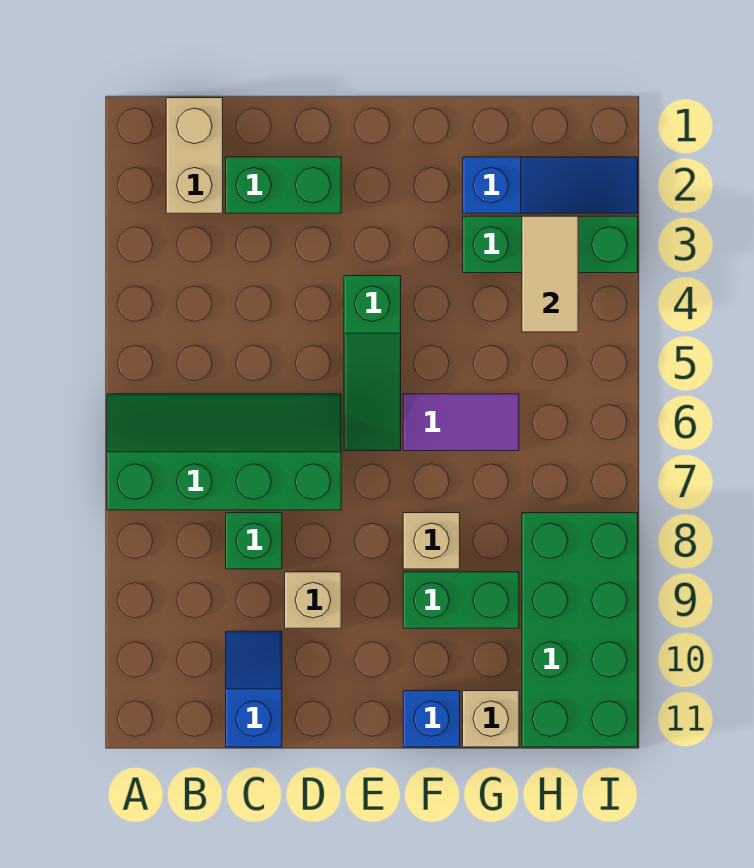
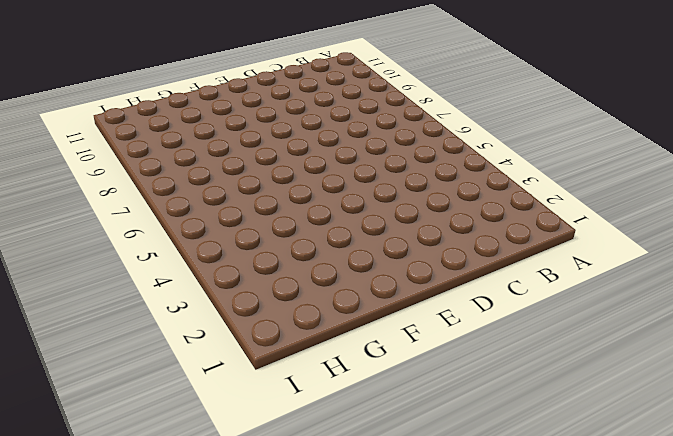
none -> green slope A6:D7 level 1 top 7
none -> tan brick B1:B2 level 1
none -> green brick C2:D2 level 1

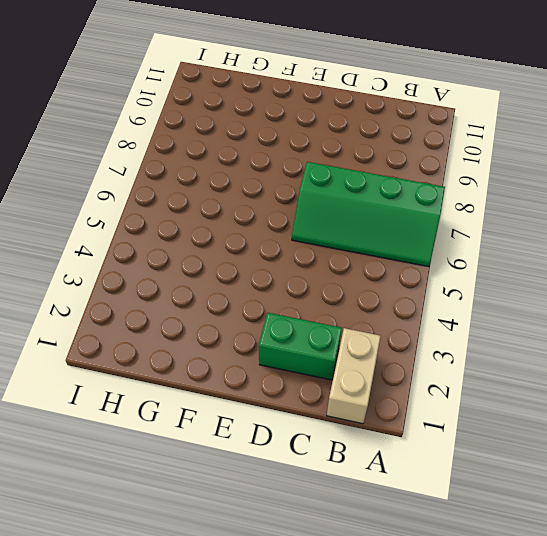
none -> green brick C8 level 1
none -> blue slope C10:C11 level 1 top 11
none -> tan brick D9 level 1

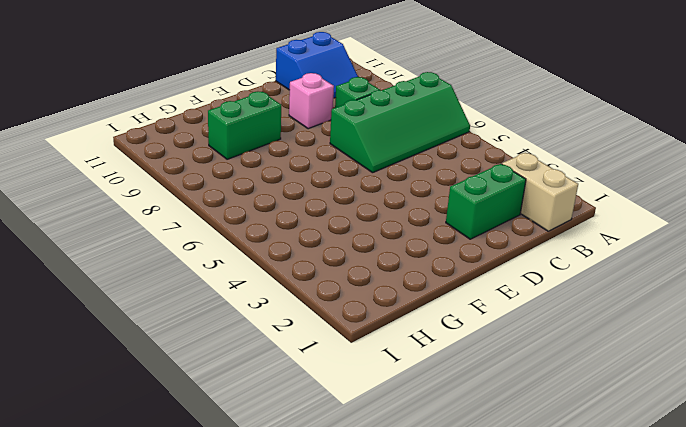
blue slope B10:C11 level 1 top 11 -> blue slope C10:C11 level 1 top 11
pink brick D9 level 1 -> tan brick D9 level 1
none -> green slope E4:E6 level 1 top 4
none -> purple tile F6:G6 level 1
none -> tan brick F8 level 1

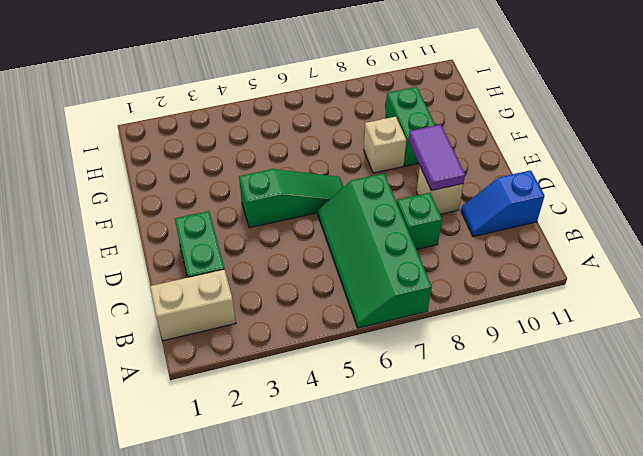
purple tile D9:E9 level 2 -> purple tile F6:G6 level 1
none -> blue brick F11 level 1
none -> blue slope G2:I2 level 1 top G
none -> green brick G3:I3 level 1

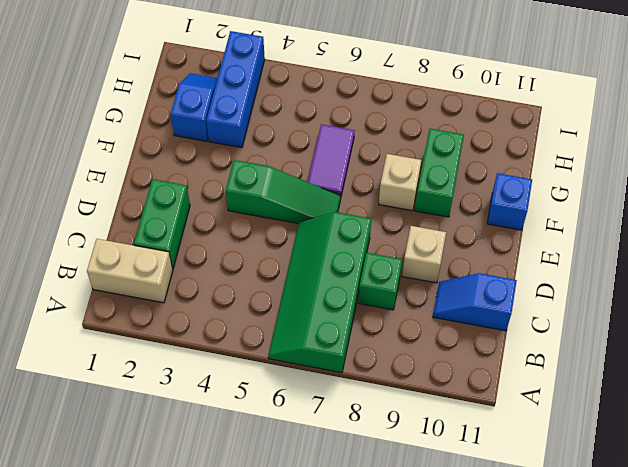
blue slope G2:H2 level 1 top G -> blue slope G2:I2 level 1 top G
blue brick G3:I3 level 1 -> green brick G3:I3 level 1
none -> tan brick G11 level 1
none -> green brick H8:I11 level 1
none -> tan tile H3:H4 level 2

